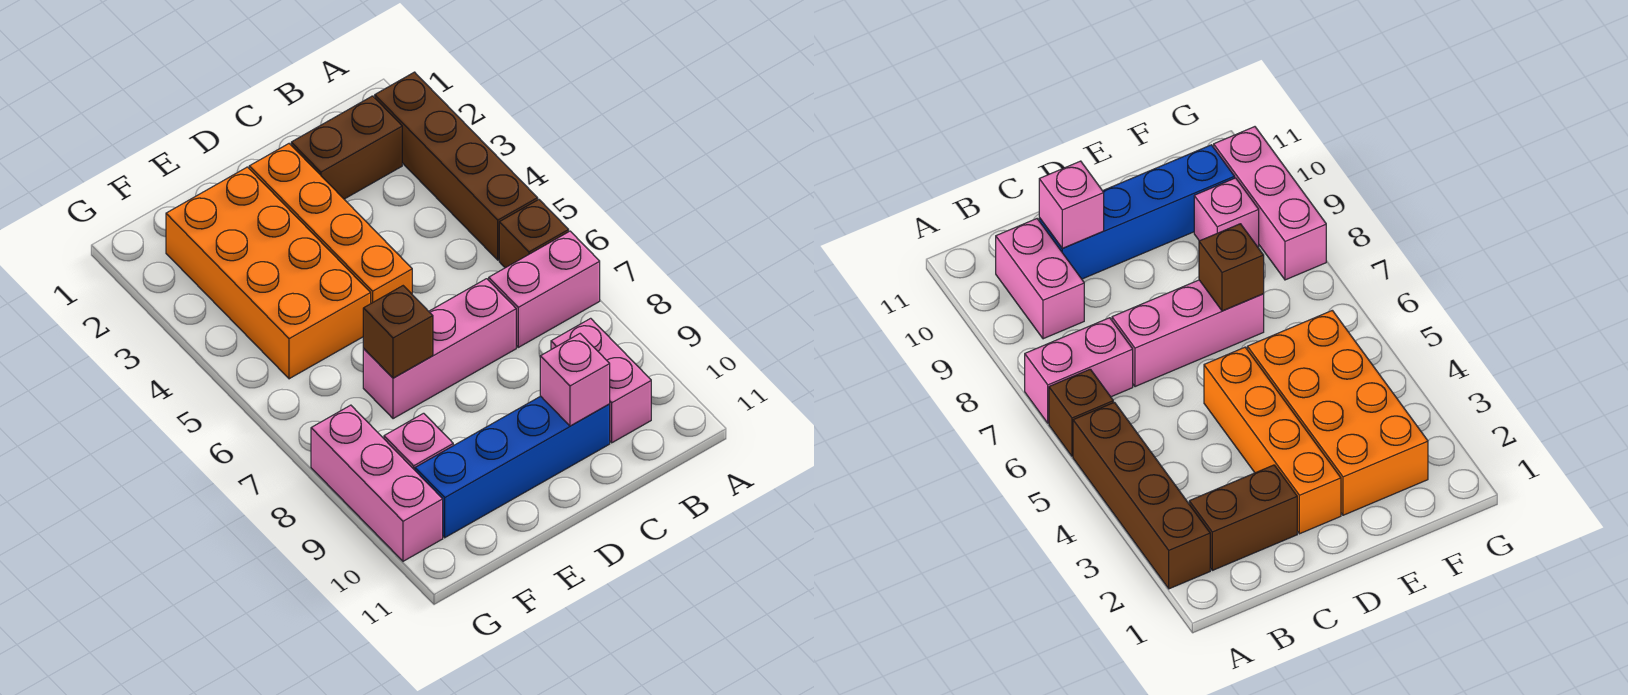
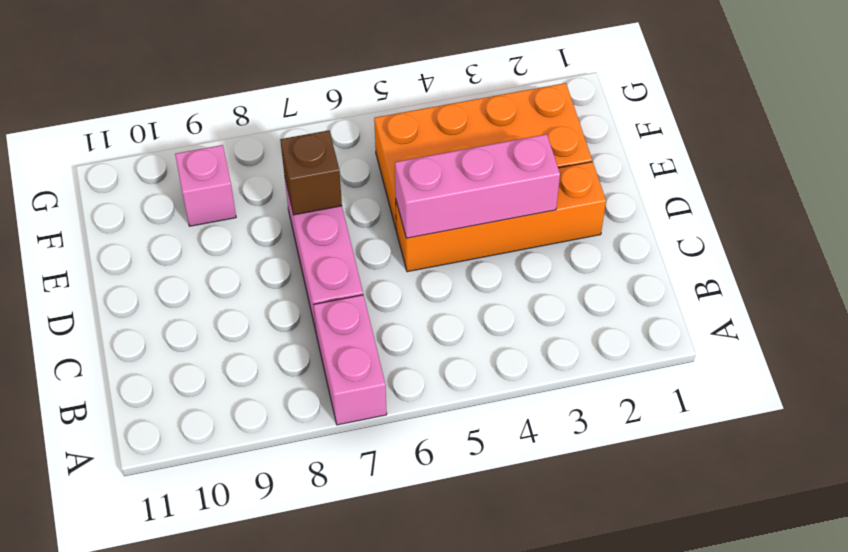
pink brick D3:D5 level 2 -> pink brick G8:G10 level 1
none -> brown brick A2:A5 level 1
none -> brown brick A6 level 1
none -> brown brick B2:C2 level 1

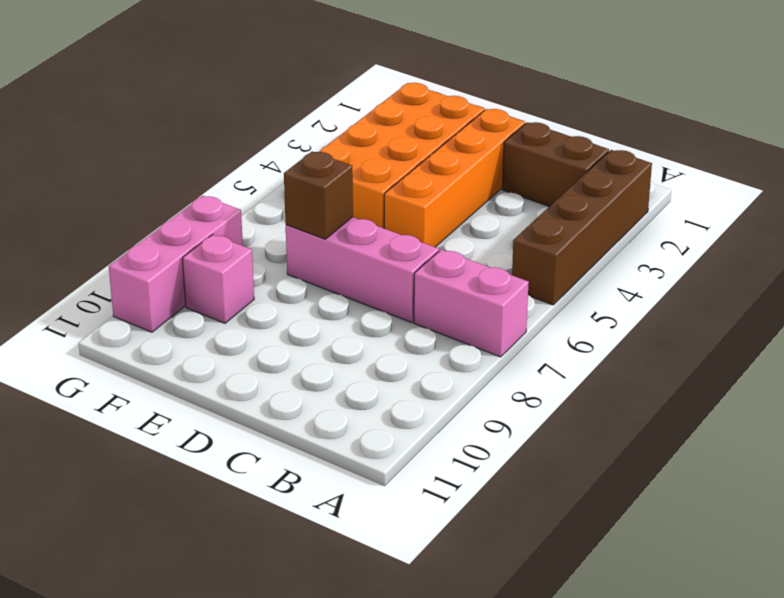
none -> brown brick A6 level 1
none -> pink brick B9:B10 level 1
none -> blue brick C10:F10 level 1

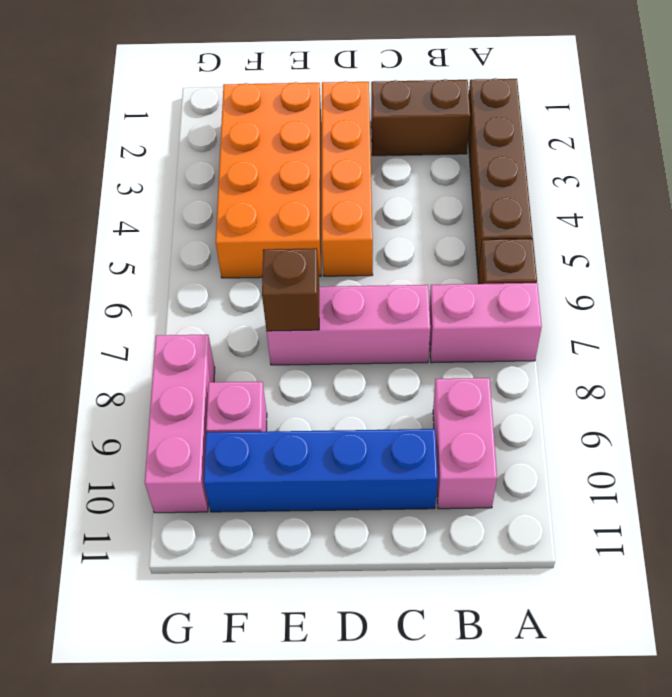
none -> pink brick C10 level 2

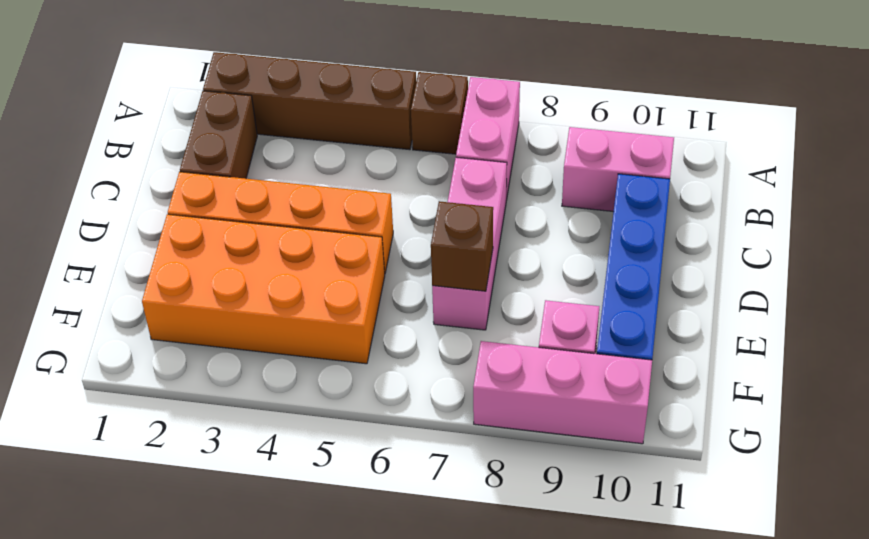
none -> pink brick C10 level 2

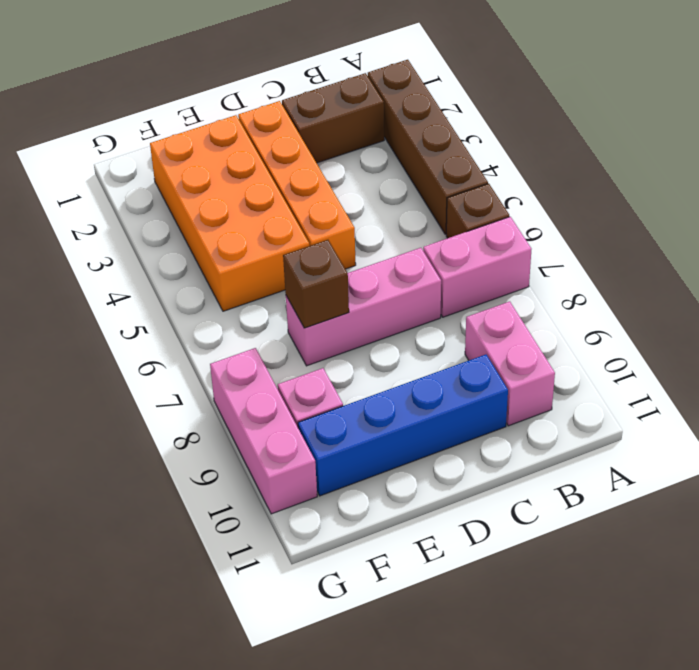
none -> pink brick C10 level 2

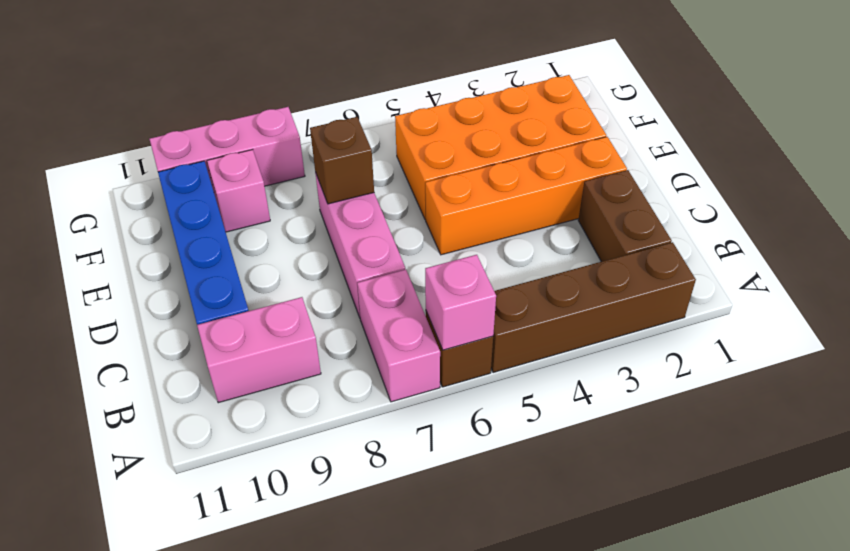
pink brick A6 level 2 -> pink brick C10 level 2

